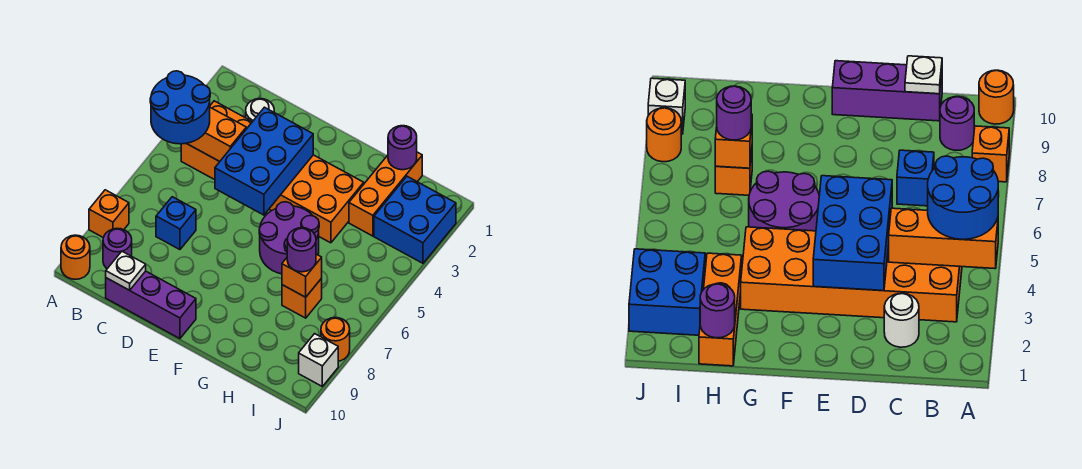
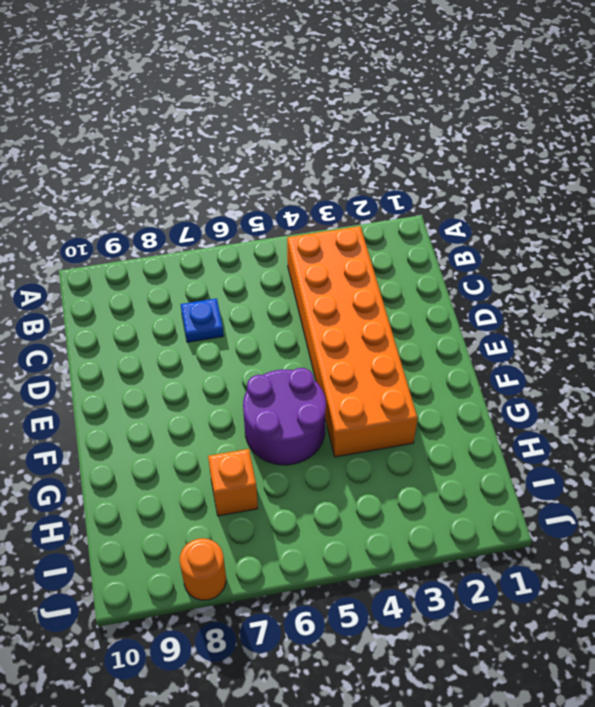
blue plate C7 level 1 -> blue brick C7 level 1
none -> orange brick A8 level 1
none -> orange round brick A10 level 1
none -> purple round brick B9 level 1

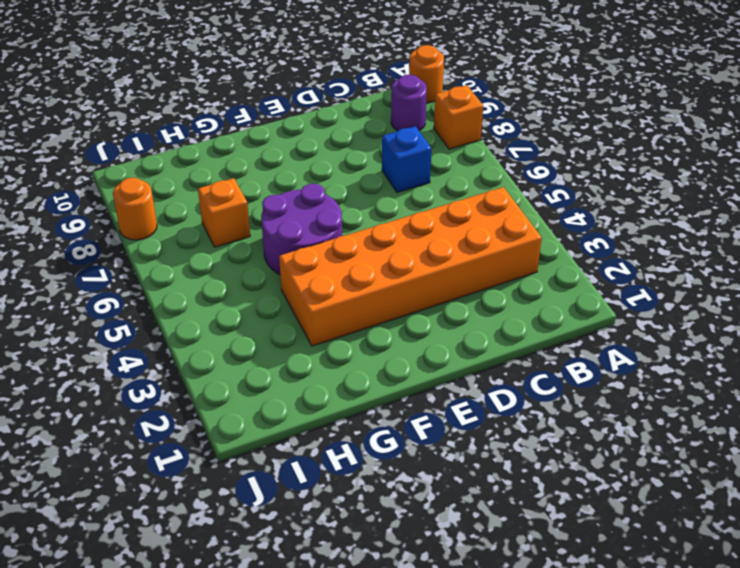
none -> white round brick C2 level 1
none -> purple brick C10:E10 level 1
none -> orange brick H1:H3 level 1

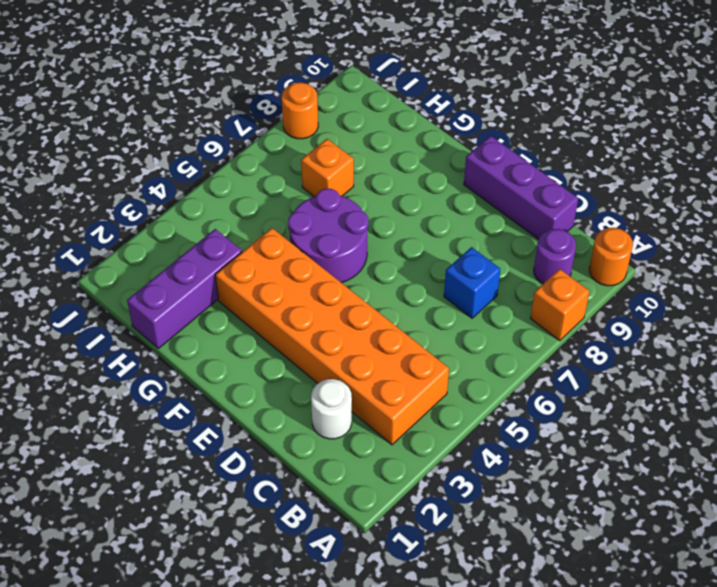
purple brick H1:H3 level 1 -> orange brick H1:H3 level 1
none -> blue brick I2:J3 level 1
none -> white brick J9 level 1
none -> orange brick A4:C4 level 2

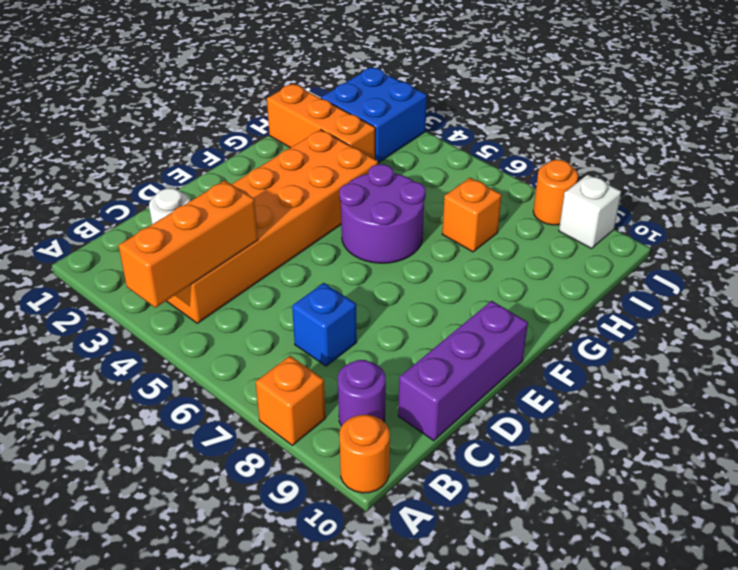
none -> white plate C10 level 2
none -> blue brick D3:E5 level 2
none -> purple round brick H1 level 2

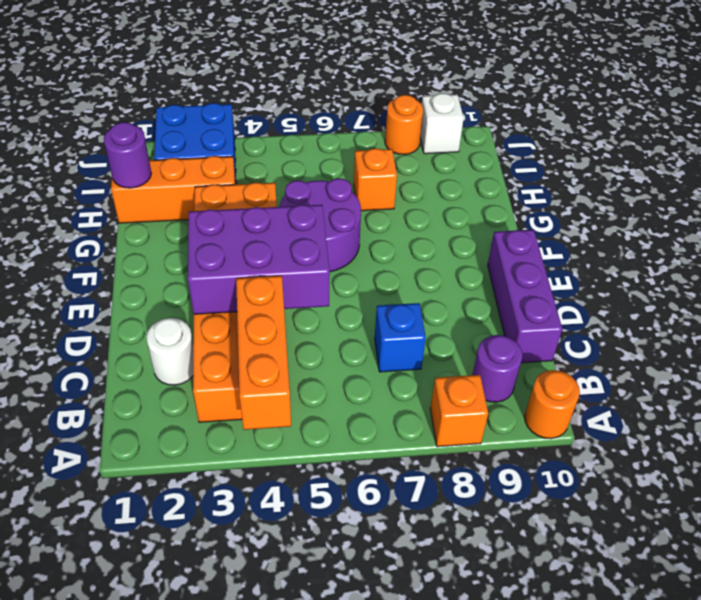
purple brick D3:E5 level 2 -> blue brick D3:E5 level 2
none -> white plate C10 level 2
none -> orange brick H7 level 2
none -> blue round brick A4:B5 level 3

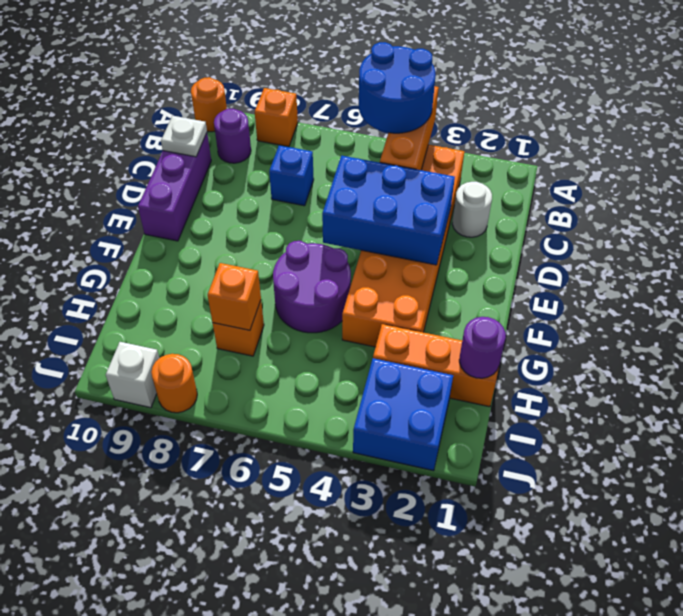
none -> purple round brick H7 level 3

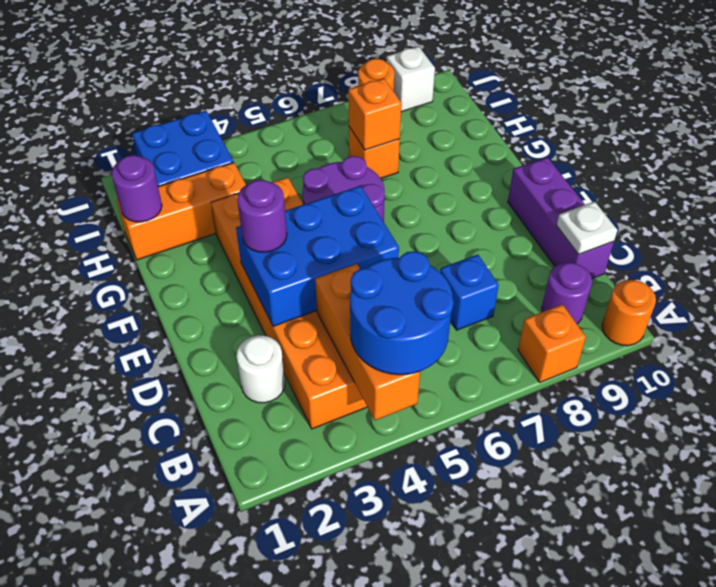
purple round brick E3 level 3 -> purple round brick H7 level 3

